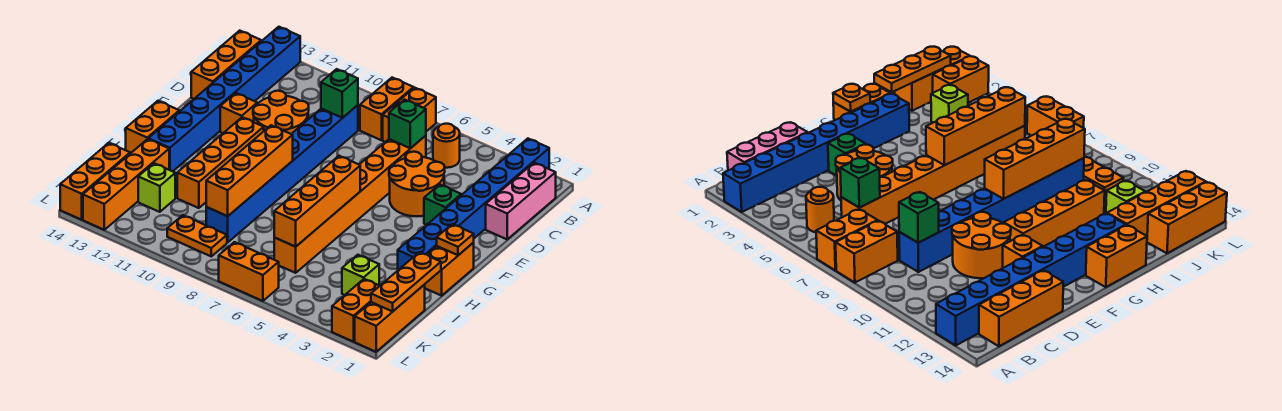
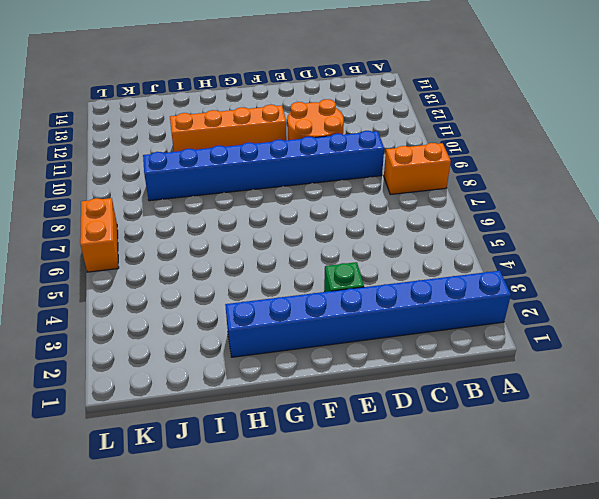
none -> orange brick A7:B7 level 1
none -> blue brick A13:H13 level 1
none -> pink brick B1:D1 level 1
none -> orange round brick B5 level 1

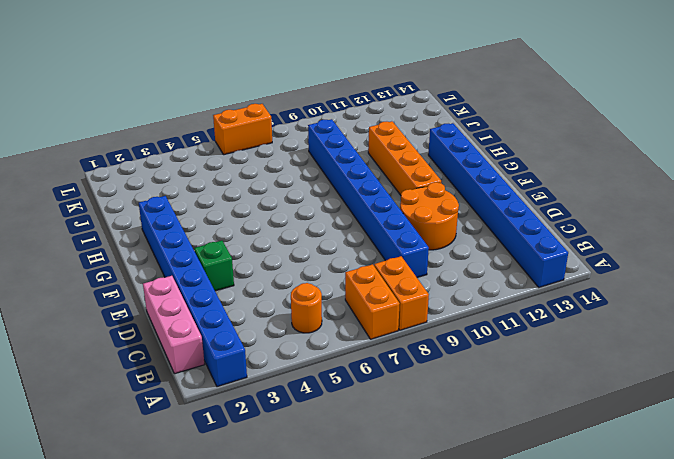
none -> orange brick B14:D14 level 1
none -> orange brick C6:J6 level 1
none -> orange round brick D4:E5 level 1
none -> orange brick E12 level 1

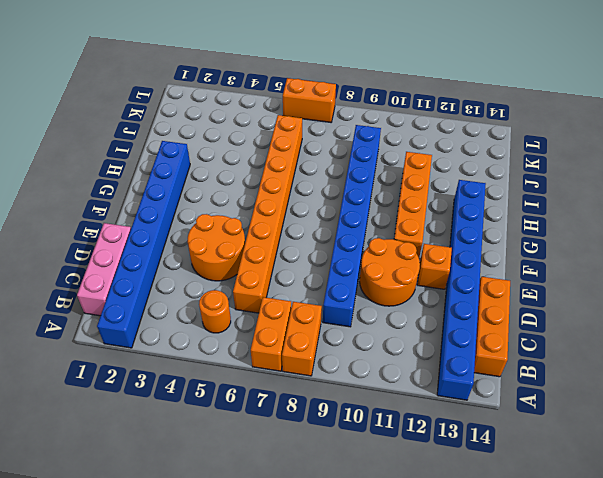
none -> green brick E3 level 1
none -> orange brick G1:H1 level 1
none -> orange brick G14:H14 level 1
none -> orange brick I13:L13 level 1

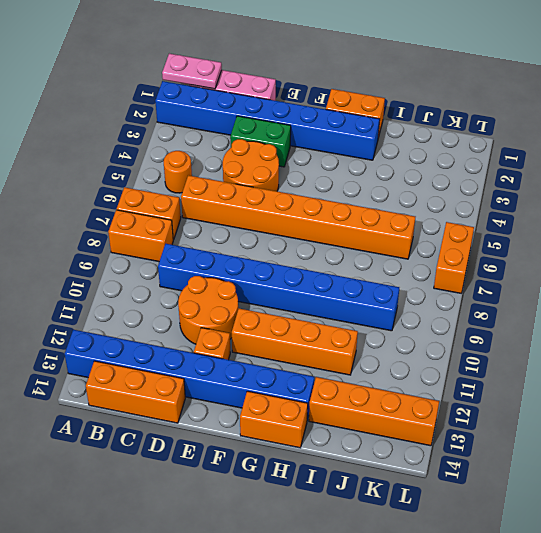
pink plate A1:B1 level 2 -> none
green brick D3:E3 level 1 -> green brick E3 level 1
none -> orange brick J1:L1 level 1
none -> lime brick J3 level 1
none -> lime brick J12 level 1
none -> orange brick J14:L14 level 1

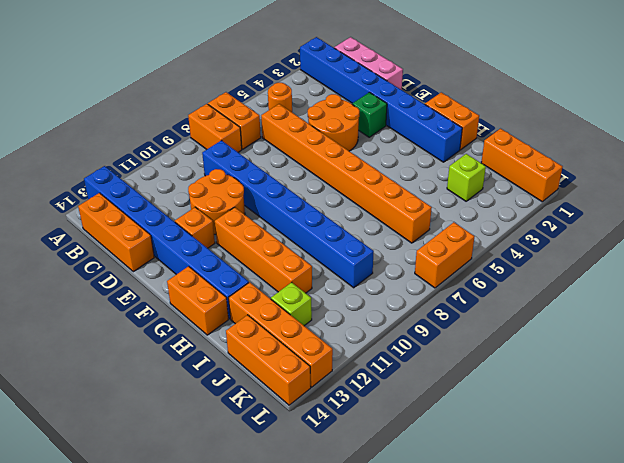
none -> orange brick K2:L2 level 1
none -> orange plate K9:K10 level 1
none -> green brick C6 level 2
none -> green brick C9 level 2

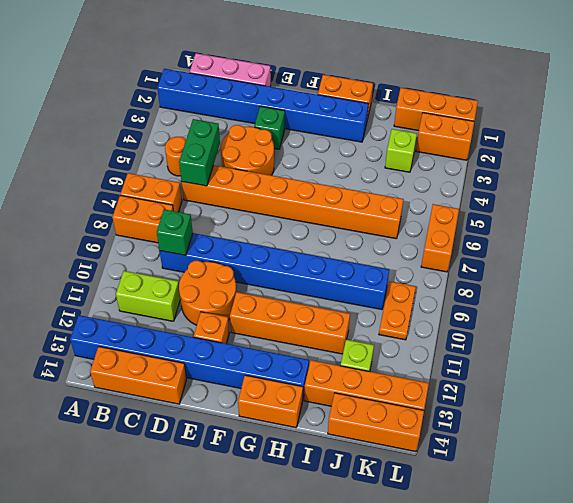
lime brick B11:C11 level 1 -> none
green brick C5:C6 level 2 -> green brick C6 level 2
none -> orange plate G1 level 2
none -> orange brick G6:J6 level 2
none -> orange brick G9:J9 level 2
none -> orange plate I1:K1 level 2

